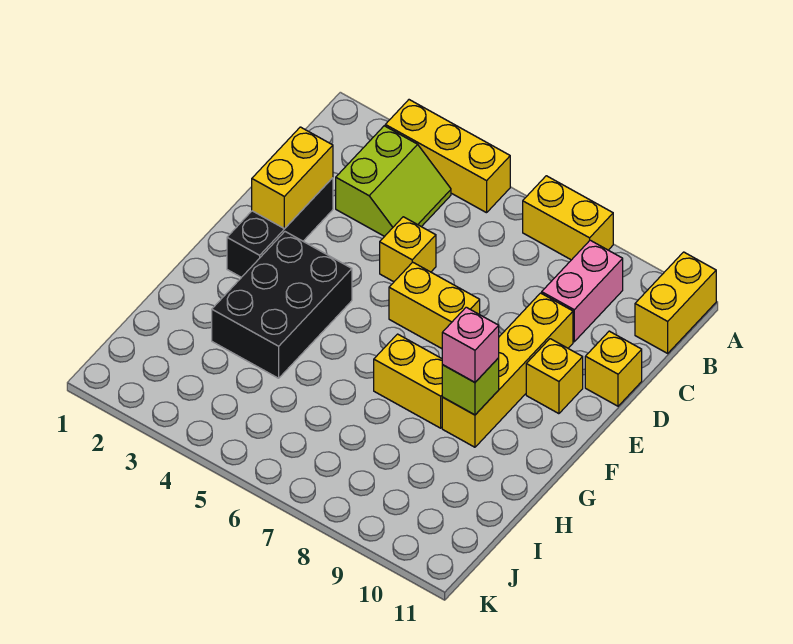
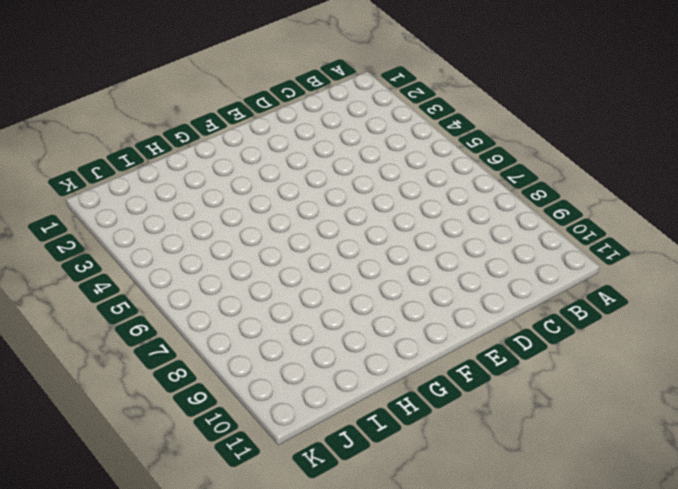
none -> yellow brick A3:A5 level 1
none -> yellow brick A7:A8 level 1
none -> yellow brick A11:B11 level 1

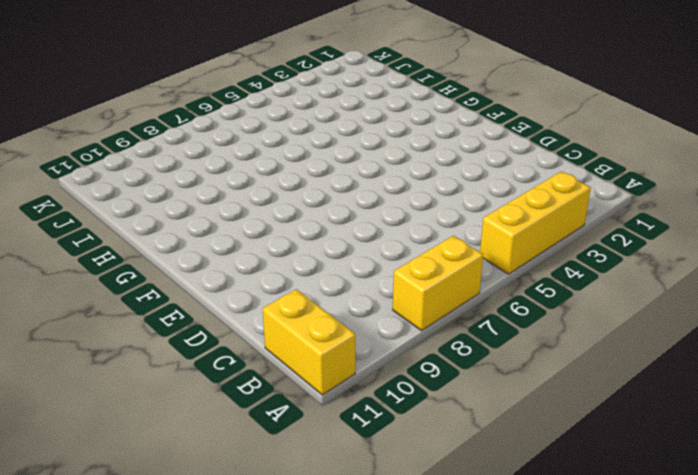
none -> lime slope B3:C4 level 1 top 3
none -> pink brick B9:C9 level 1
none -> black brick D2:F2 level 1

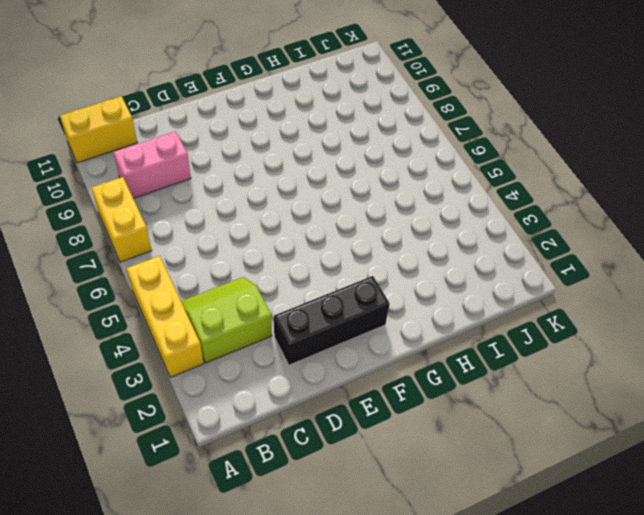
none -> yellow brick D5 level 1
none -> yellow brick D9:G9 level 1
none -> yellow brick D11 level 1

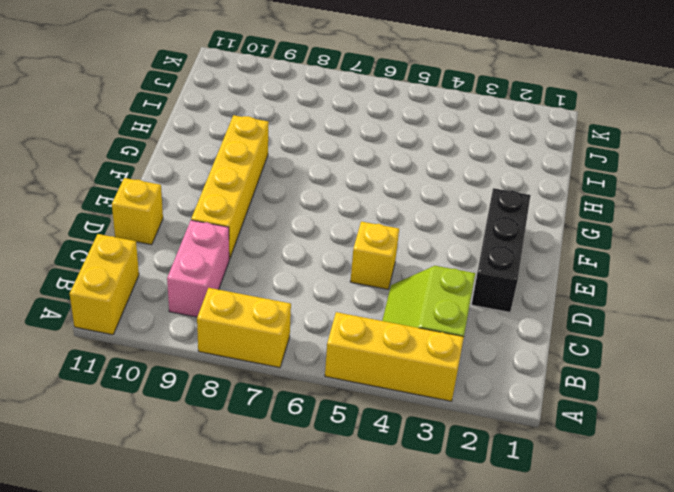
none -> yellow brick E6:E7 level 1
none -> yellow brick E10 level 1
none -> black brick F3:H4 level 1

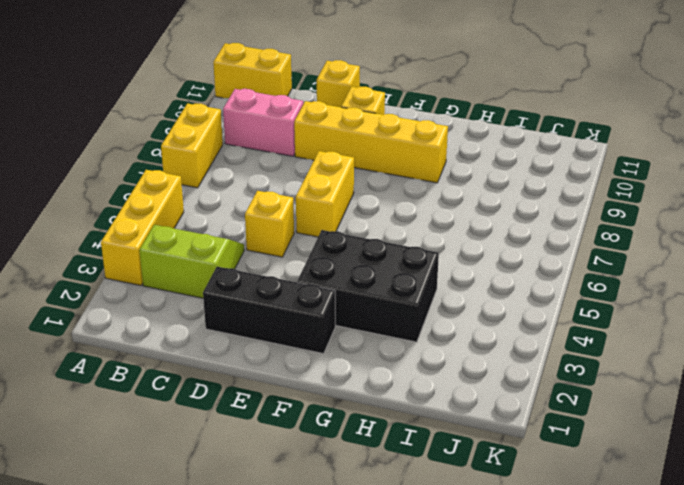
none -> yellow brick G7:G8 level 1
none -> yellow brick D2:E2 level 2
none -> lime brick G9 level 2

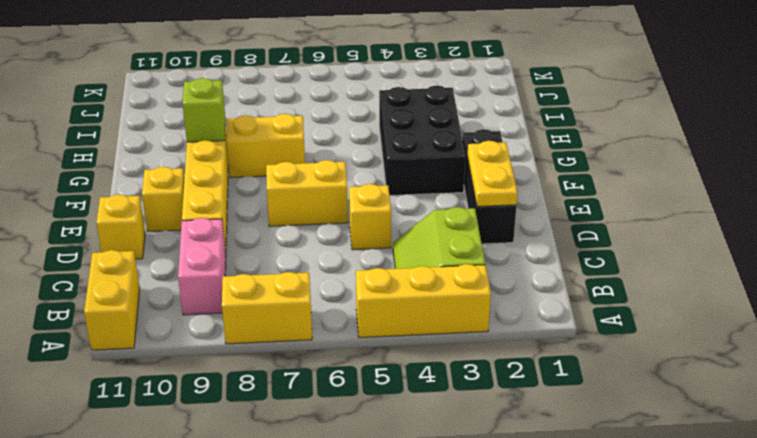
yellow plate D2:E2 level 2 -> yellow brick D2:E2 level 2
none -> pink brick G9 level 3

